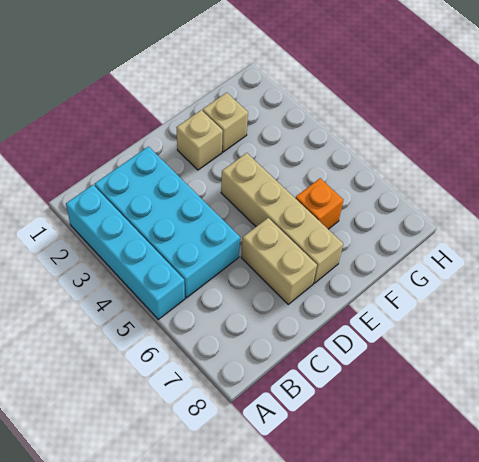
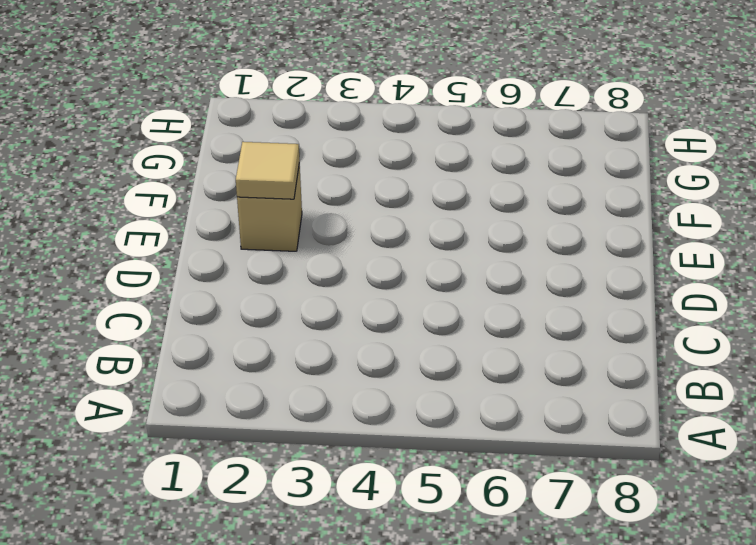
tan tile E2 level 2 -> none
none -> cyan brick A2:A5 level 1
none -> cyan brick B2:C5 level 1

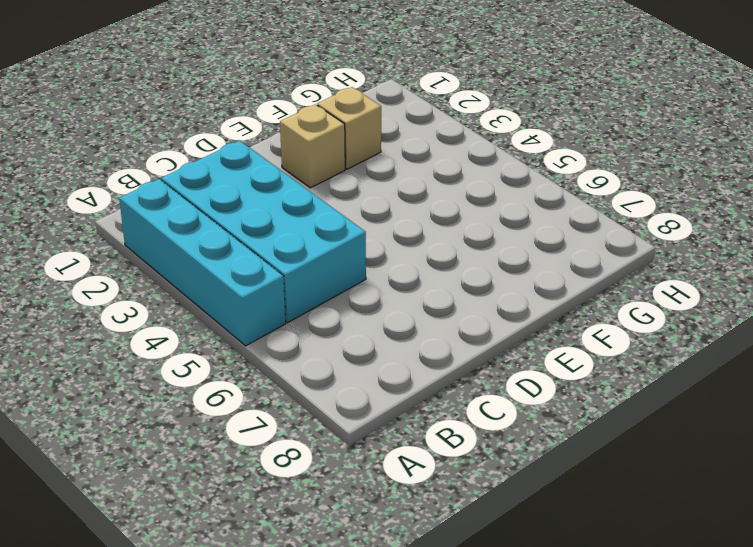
none -> tan brick D6:D7 level 1
none -> tan brick E4:E7 level 1

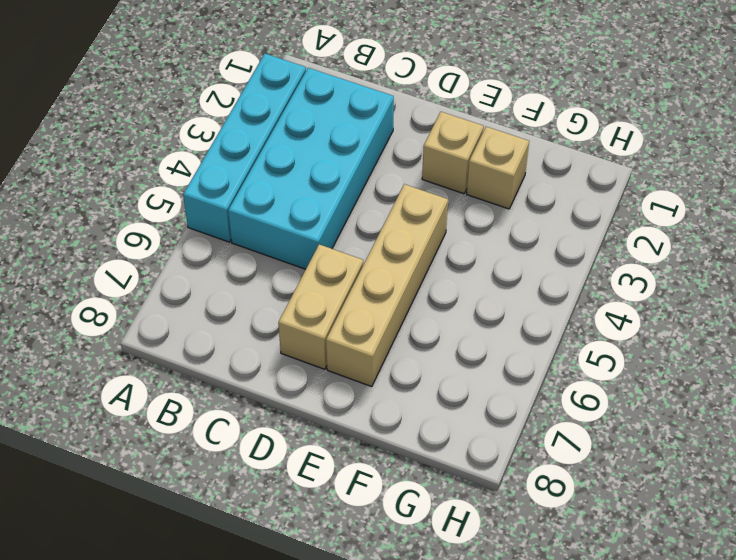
none -> orange brick F6 level 1

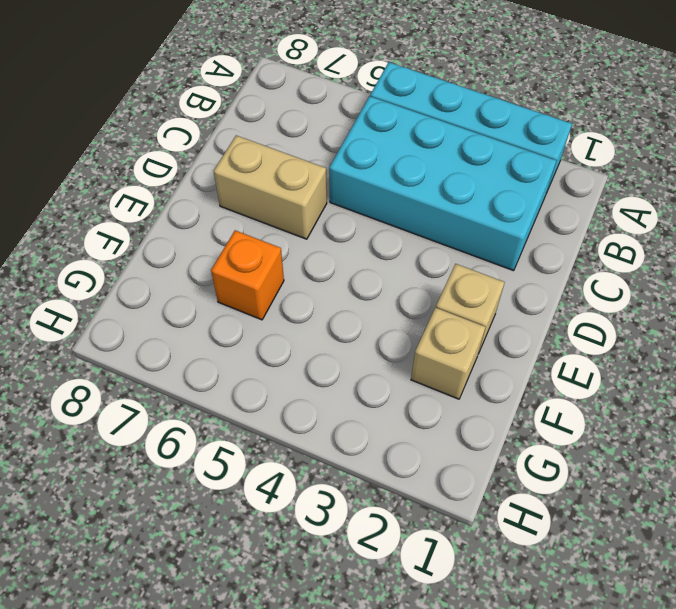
none -> tan brick E4:E7 level 1

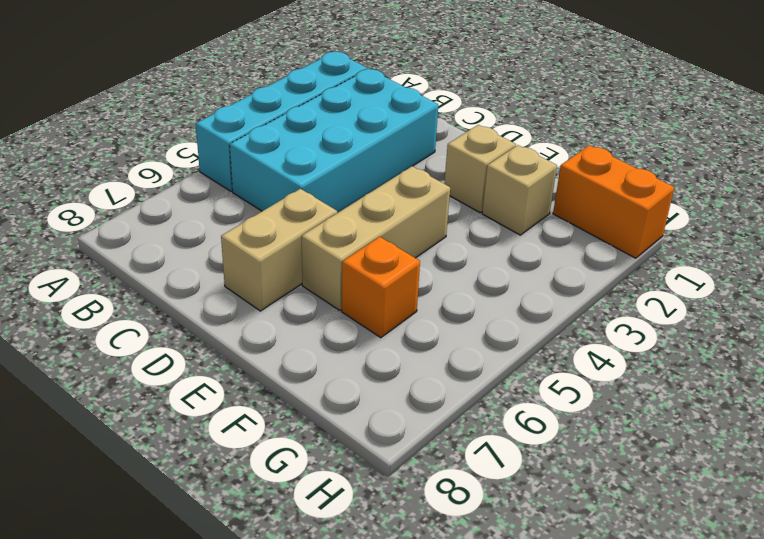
tan brick E4:E6 level 1 -> tan brick E4:E7 level 1
orange brick G1:H1 level 1 -> none

